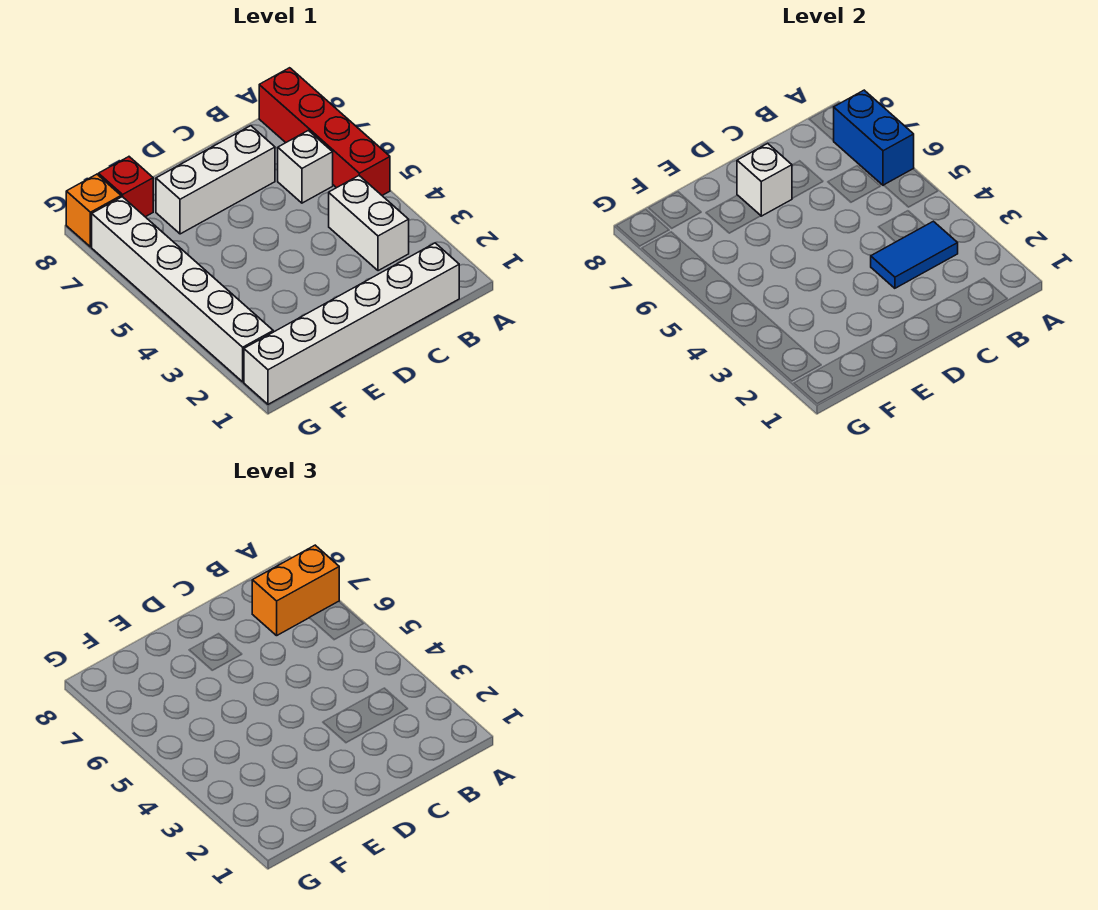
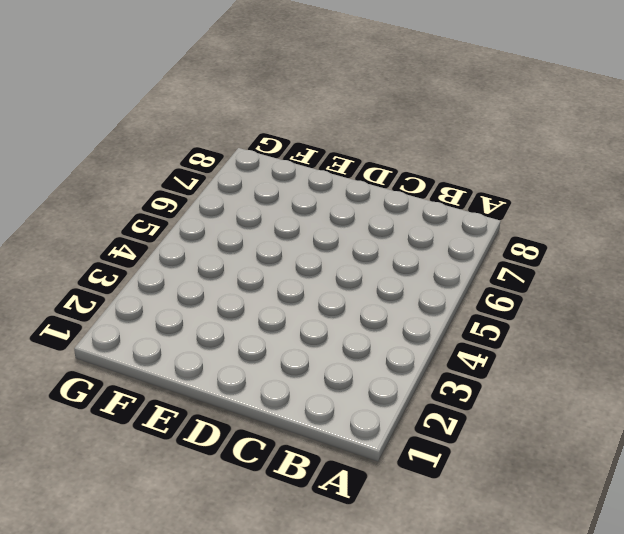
none -> red brick A5:A8 level 1
none -> white brick B1:G1 level 1
none -> white brick B3:B4 level 1

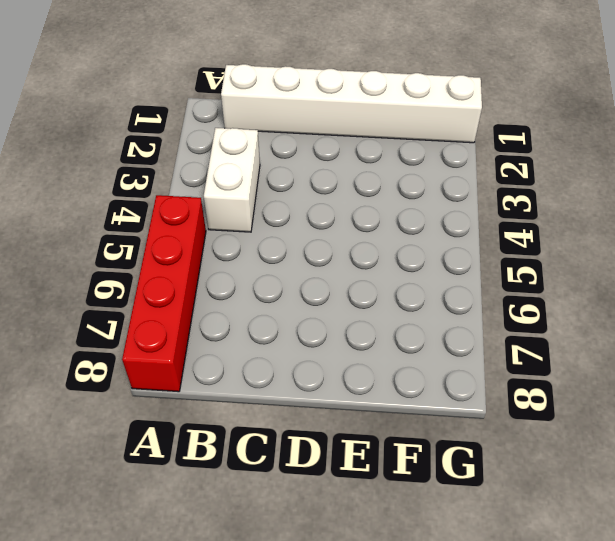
none -> white brick B6 level 1
none -> white brick C7:E7 level 1
none -> red brick F8 level 1

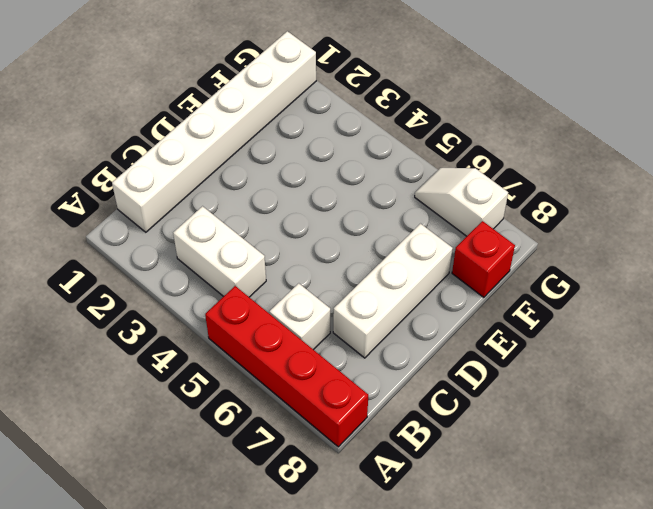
white slope G6:G7 level 1 top 7 -> white brick G2:G7 level 1
none -> orange brick G8 level 1
none -> blue brick A6:A7 level 2
none -> blue tile B3:C3 level 2

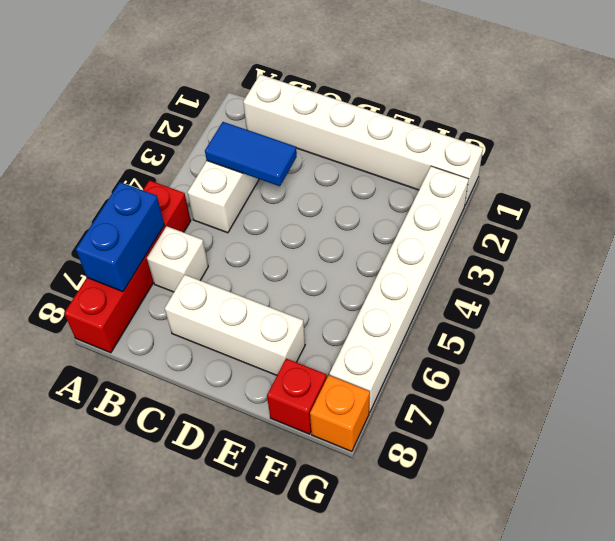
none -> white brick D7 level 2
none -> orange brick A7:B7 level 3

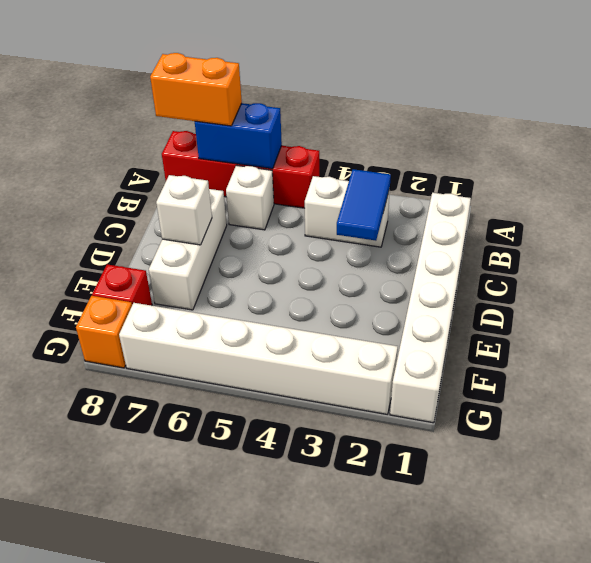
orange brick A7:A8 level 3 -> orange brick A7:B7 level 3

